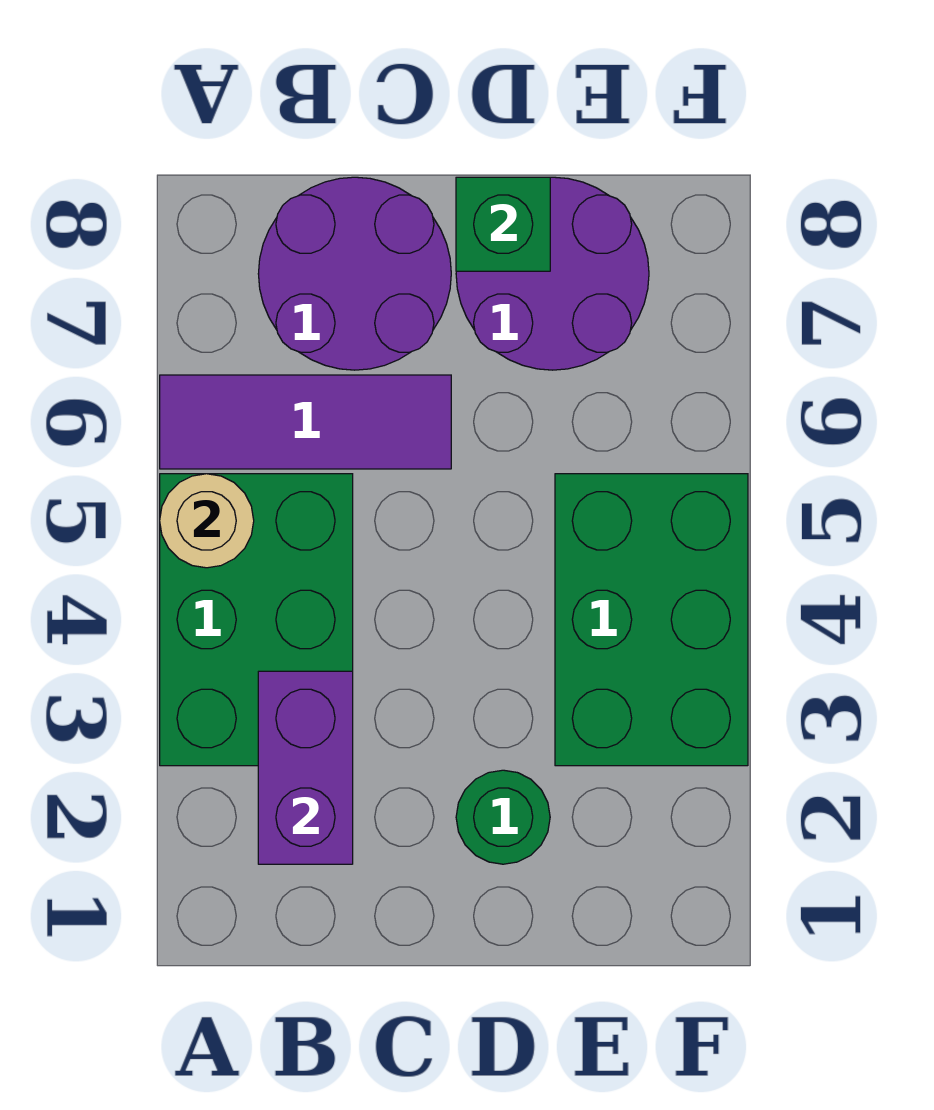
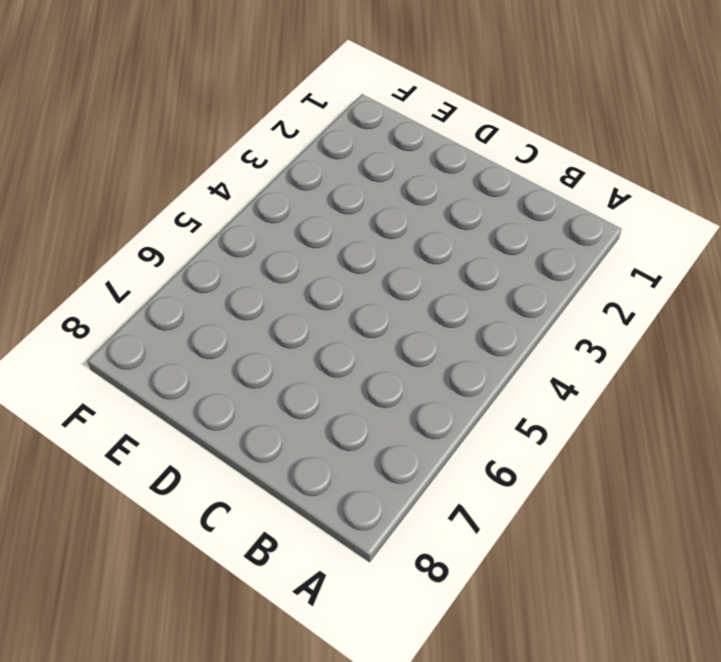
none -> green brick A3:B5 level 1
none -> purple tile A6:C6 level 1

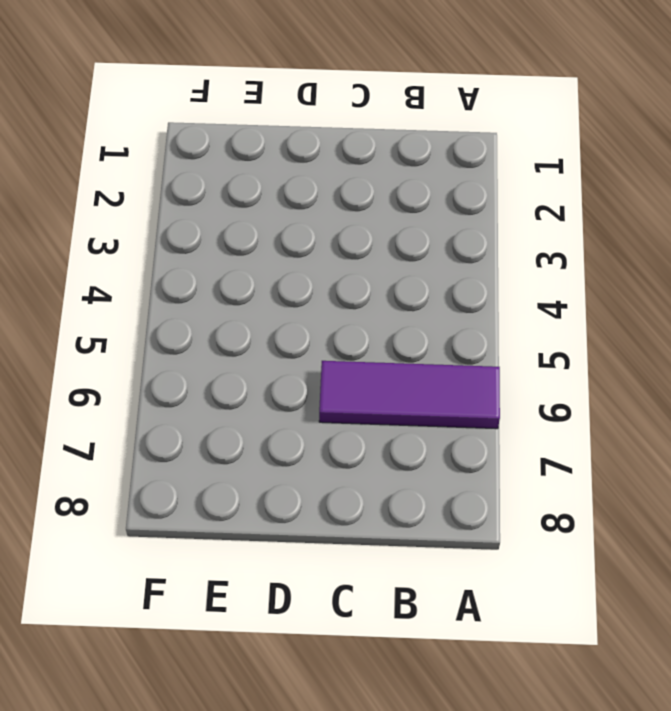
none -> green brick A3:B5 level 1
none -> purple round brick B7:C8 level 1

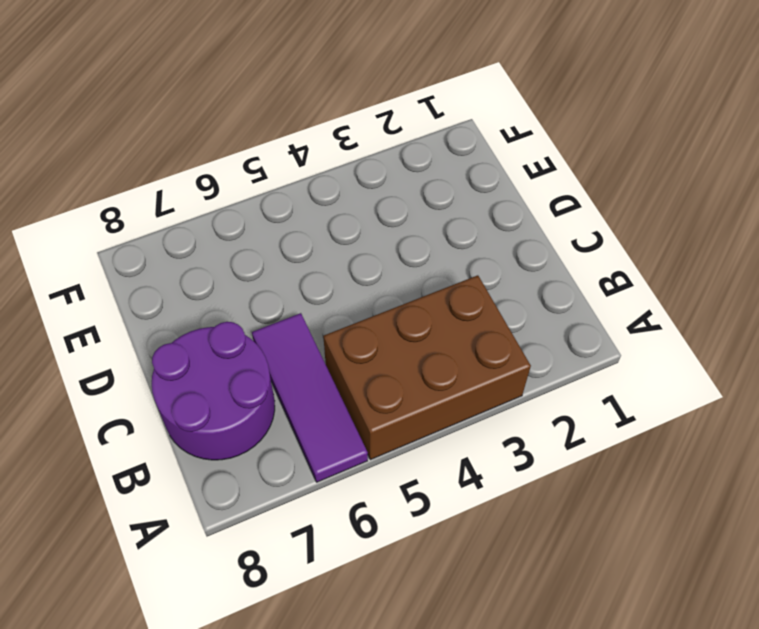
brown brick A3:B5 level 1 -> green brick A3:B5 level 1
none -> green round brick D2 level 1
none -> purple round brick D7:E8 level 1

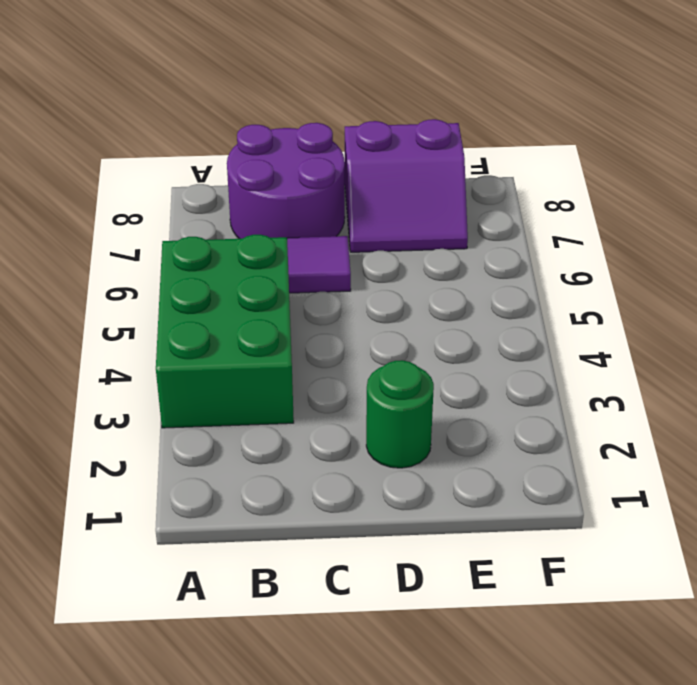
purple slope D7:E8 level 1 top 8 -> purple round brick D7:E8 level 1
none -> green brick E3:F5 level 1
none -> tan round brick A5 level 2

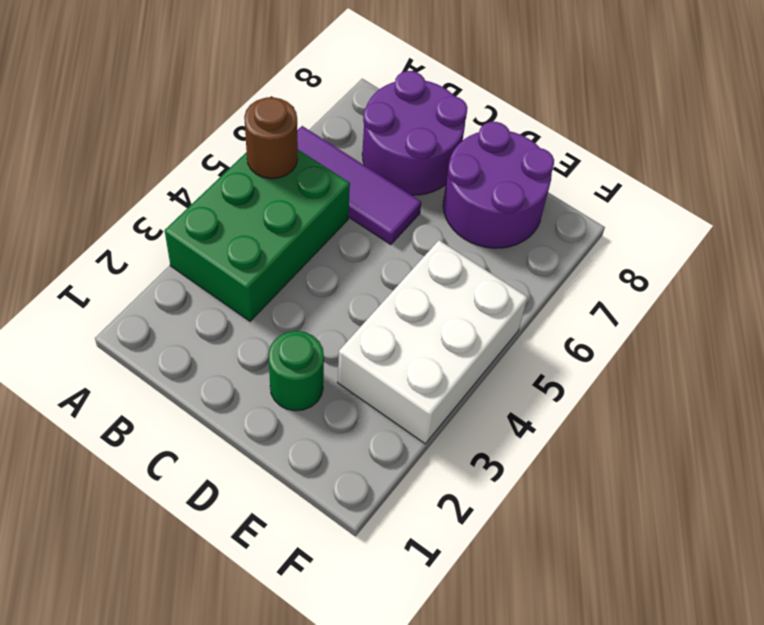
brown round brick A5 level 2 -> tan round brick A5 level 2
white brick E3:F5 level 1 -> green brick E3:F5 level 1
none -> purple brick B2:B3 level 2
none -> green brick D8 level 2

